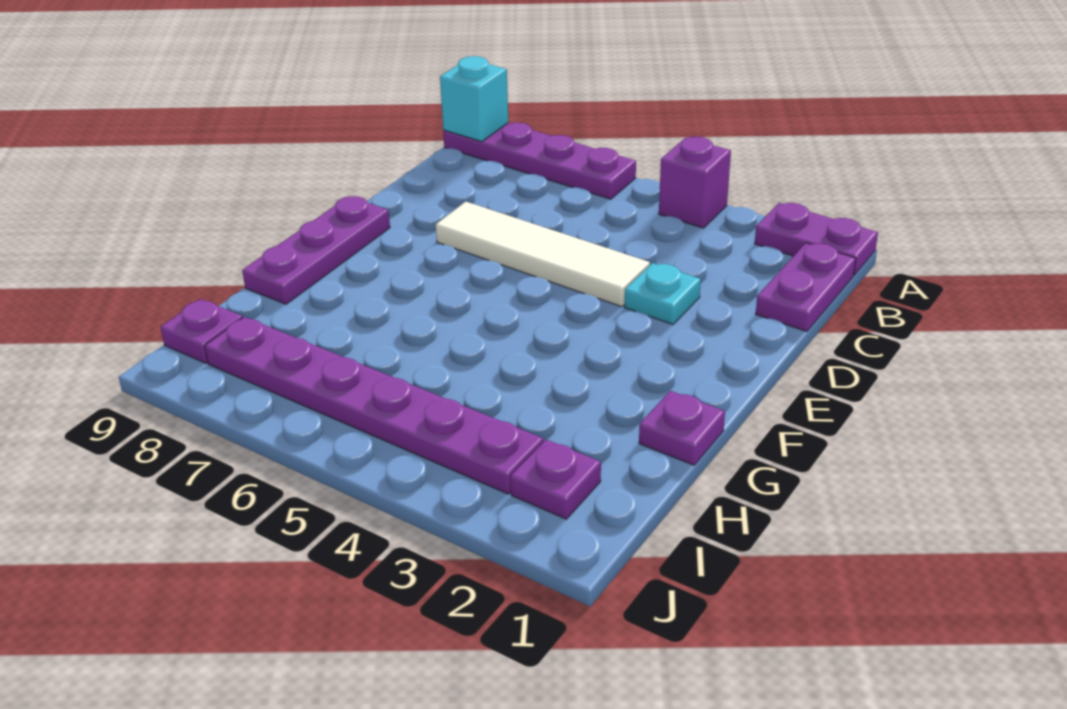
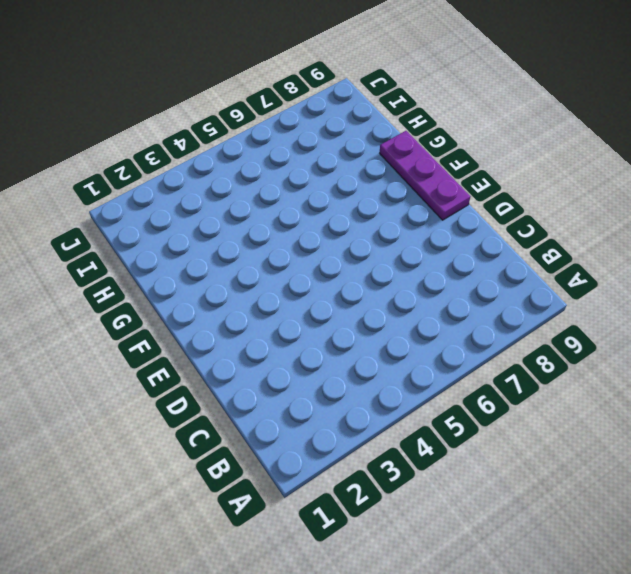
none -> purple plate A1:A2 level 1
none -> purple brick A4 level 1
none -> purple plate A6:A9 level 1

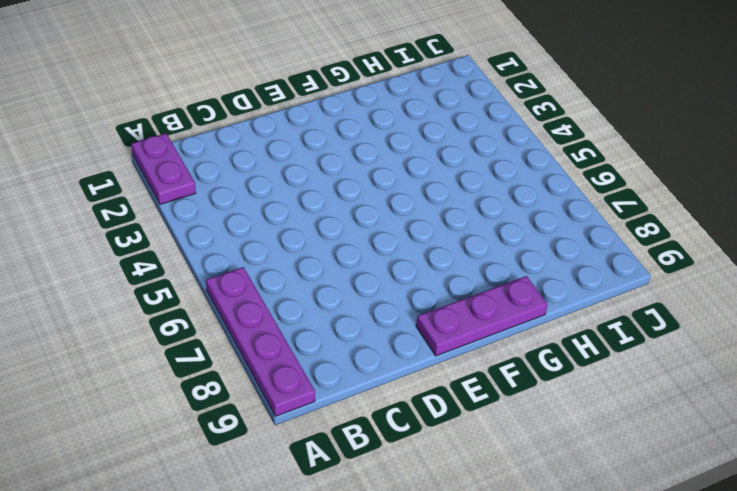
none -> purple brick A4 level 1
none -> purple plate B1:C1 level 1
none -> cyan plate D3 level 1

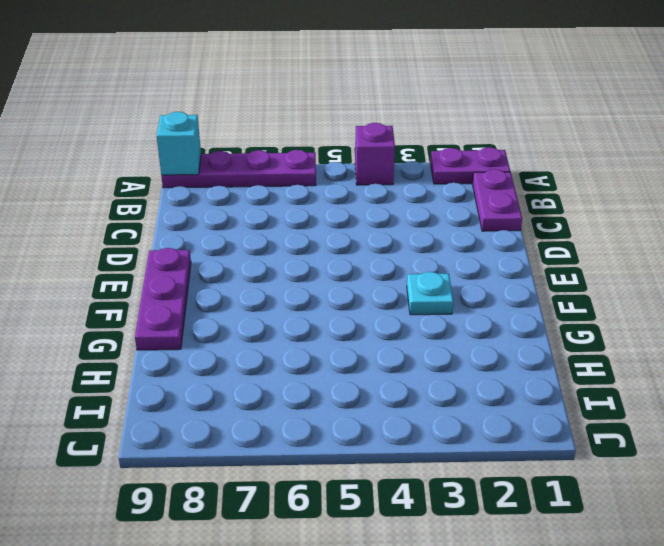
cyan plate F3 level 1 -> cyan plate D3 level 1
none -> white tile D4:D7 level 1
none -> purple plate G1 level 1
none -> purple plate I2 level 1

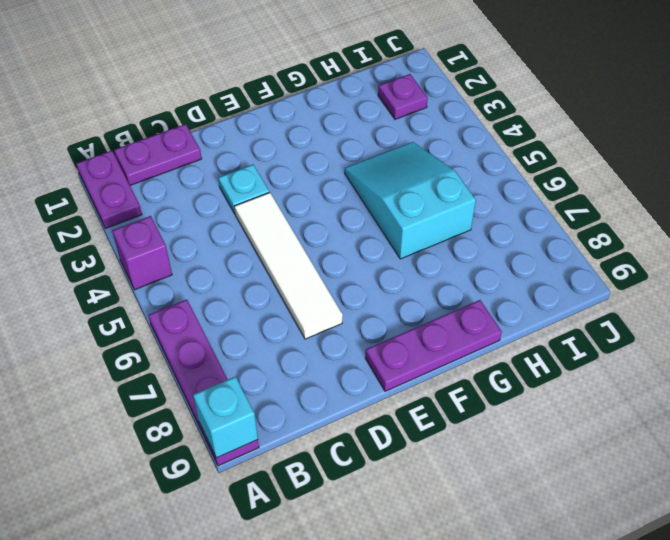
cyan slope G4:H6 level 1 top 6 -> none
none -> purple plate G1 level 1
none -> purple plate I3:I8 level 1
none -> purple plate I9 level 1

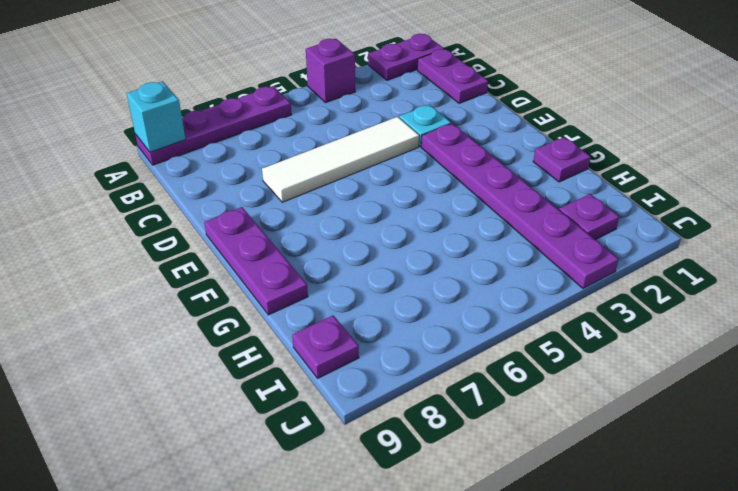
purple plate E3:J3 level 1 -> purple plate I3:I8 level 1

